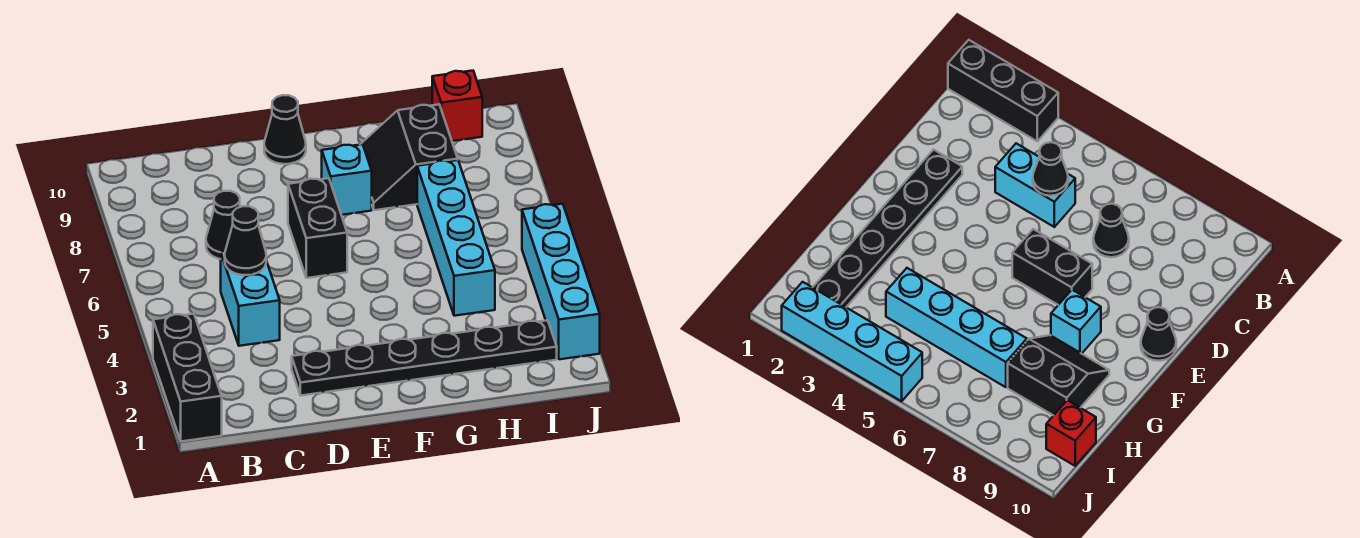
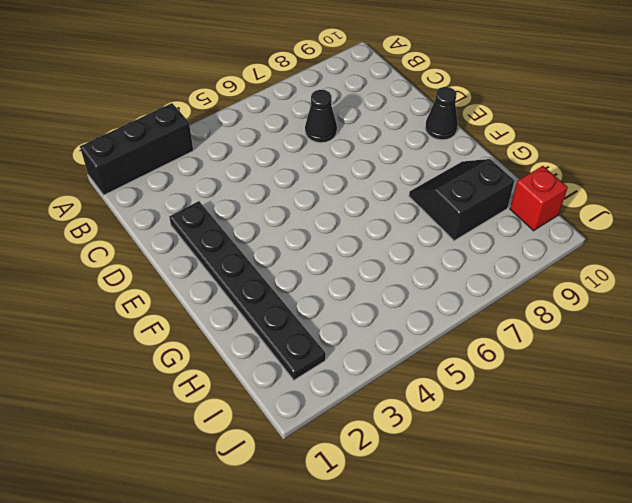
none -> cyan brick C4:C5 level 1
none -> black brick E6:E7 level 1
none -> cyan brick F8 level 1

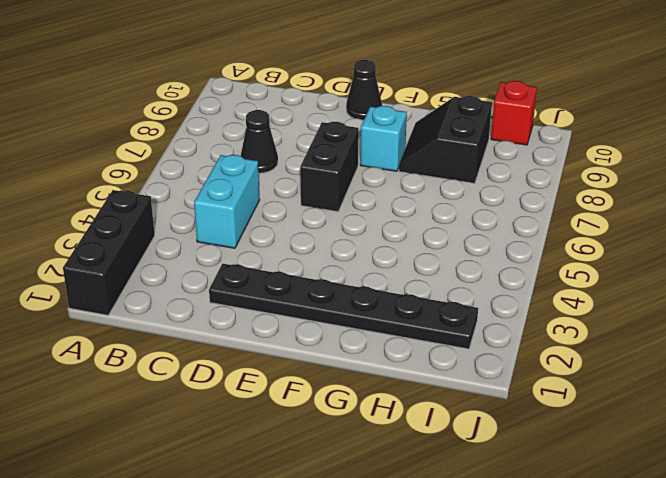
none -> cyan brick H4:H7 level 1
none -> cyan brick J2:J5 level 1
none -> black cone C5 level 2

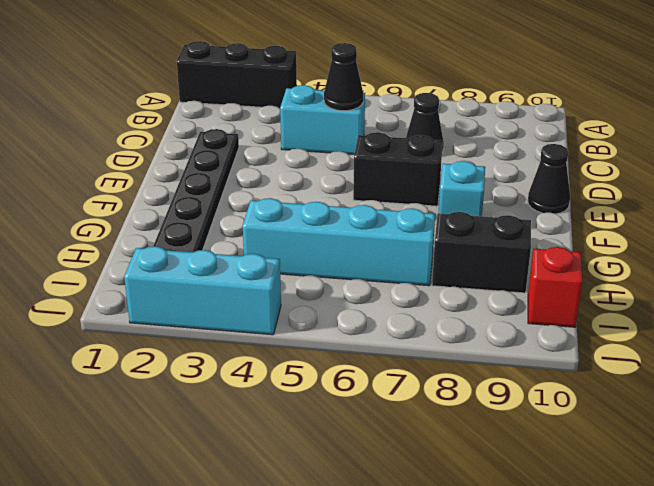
cyan brick J2:J4 level 1 -> cyan brick J2:J5 level 1

